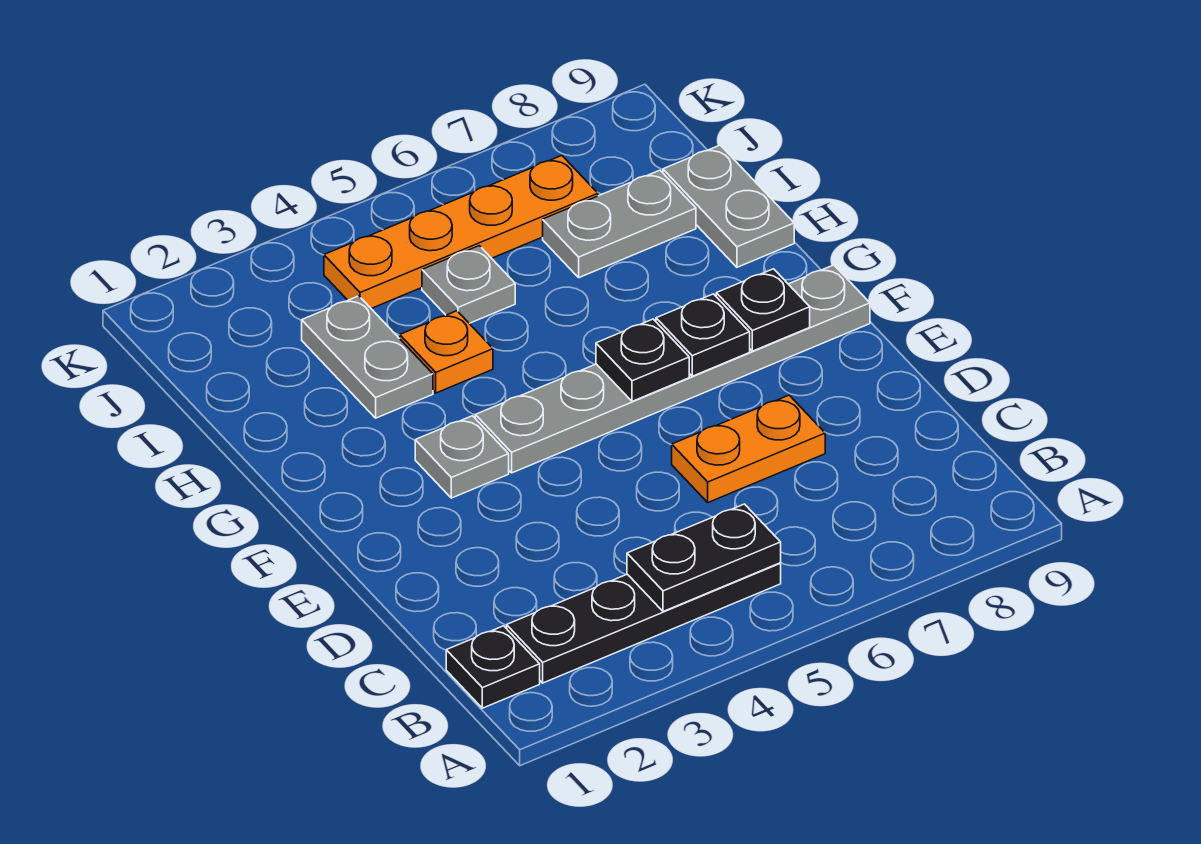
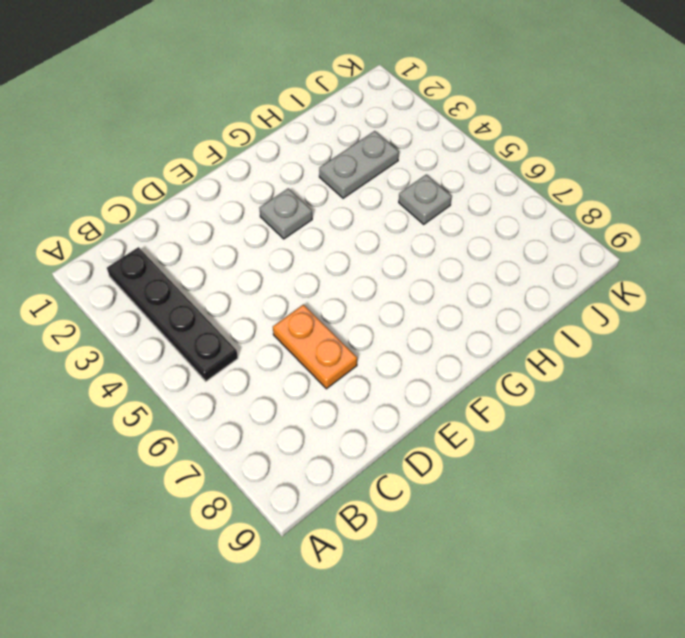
none -> black plate B1 level 1
none -> grey plate F4:F9 level 1
none -> orange plate H4 level 1

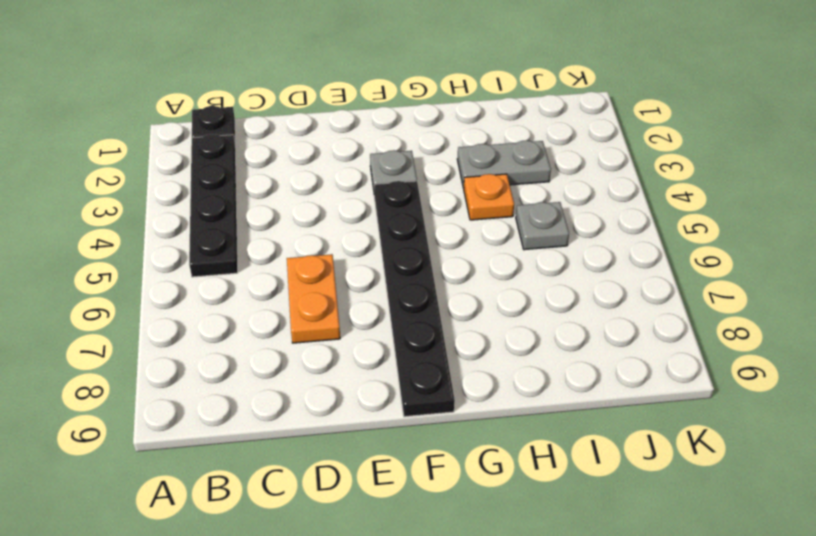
black plate F4:F9 level 1 -> grey plate F4:F9 level 1
none -> grey plate H9:I9 level 1
none -> grey plate I7:I8 level 1
none -> orange plate J4:J7 level 1

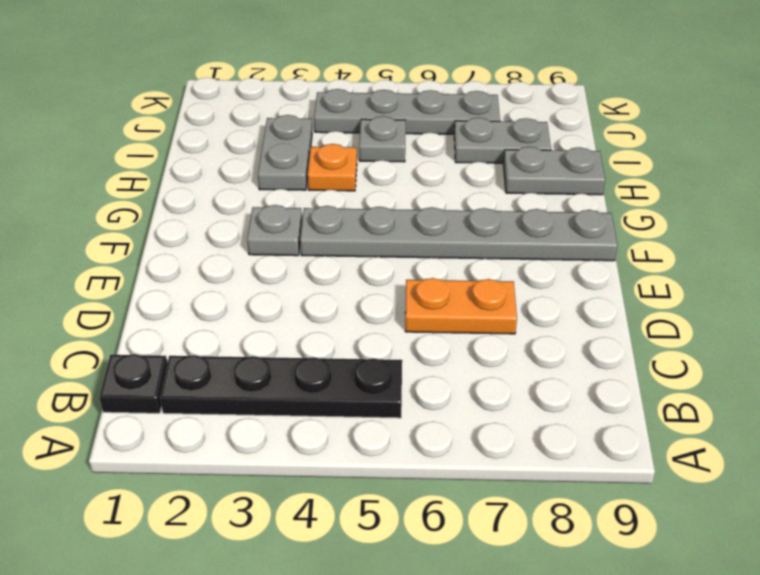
grey plate H8:H9 level 1 -> grey plate H9:I9 level 1
grey plate J4:J7 level 1 -> orange plate J4:J7 level 1
none -> black plate B4:B5 level 2
none -> black plate F6 level 2
none -> black plate F7 level 2

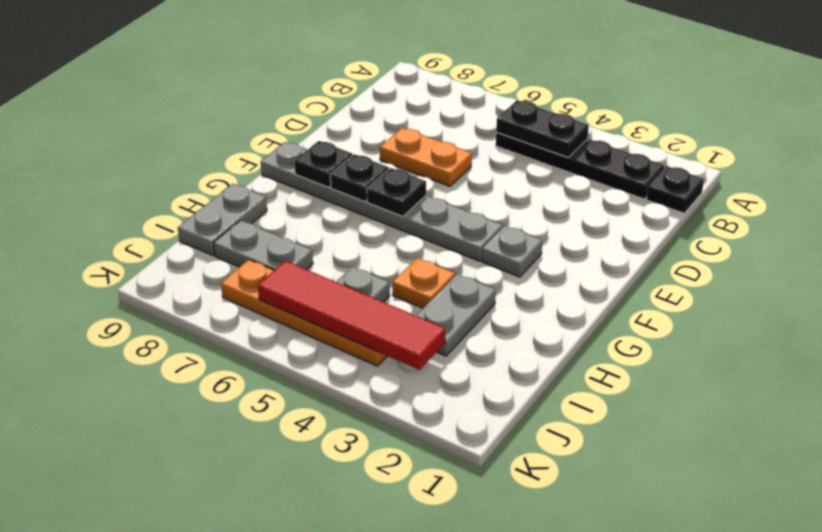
red tile J3:J6 level 2 -> none

